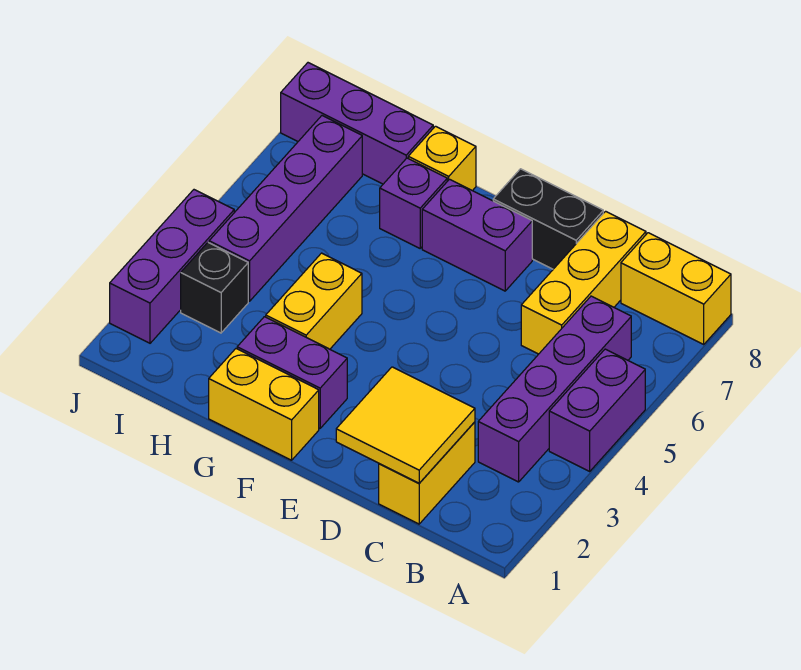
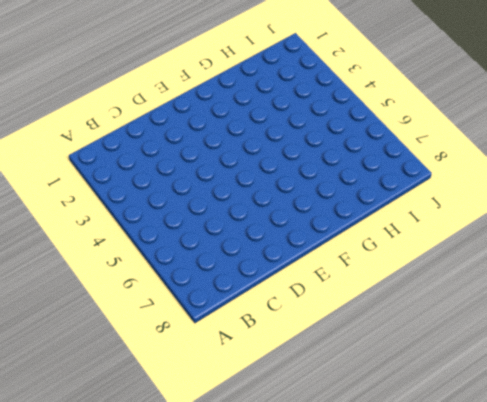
none -> purple brick A4:A5 level 1
none -> yellow brick A8:B8 level 1
none -> purple brick B3:B6 level 1

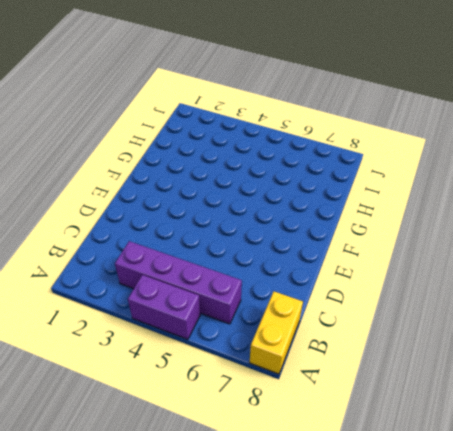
none -> yellow brick C1:C2 level 1
none -> yellow brick C6:C8 level 1
none -> black brick D8:E8 level 1

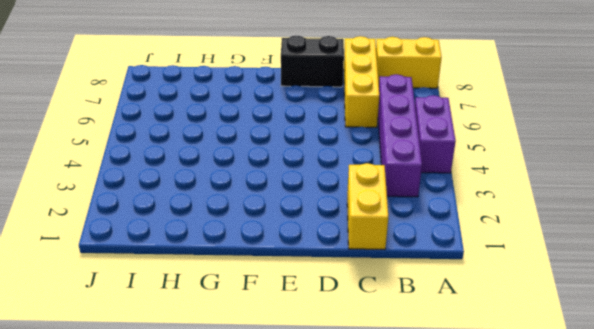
none -> purple brick E7:F7 level 1
none -> yellow brick F1:G1 level 1
none -> purple brick F2:G2 level 1

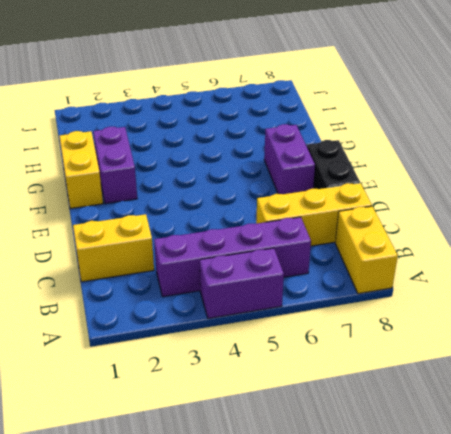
none -> yellow brick G3:G4 level 1
none -> purple brick G7 level 1
none -> yellow brick G8 level 1

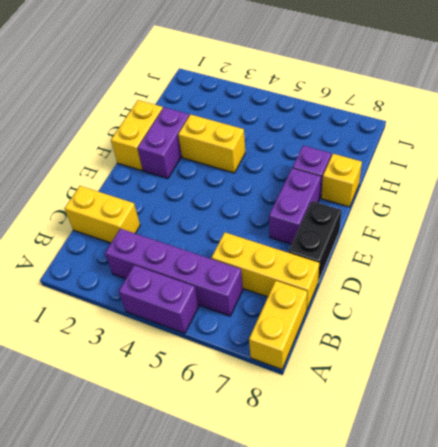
none -> purple brick H8:J8 level 1
none -> black brick I3 level 1
none -> purple brick I4:I7 level 1

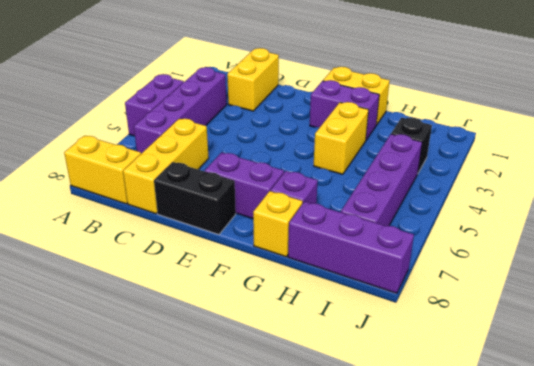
none -> purple brick J2:J4 level 1
none -> yellow tile C1:D2 level 2

